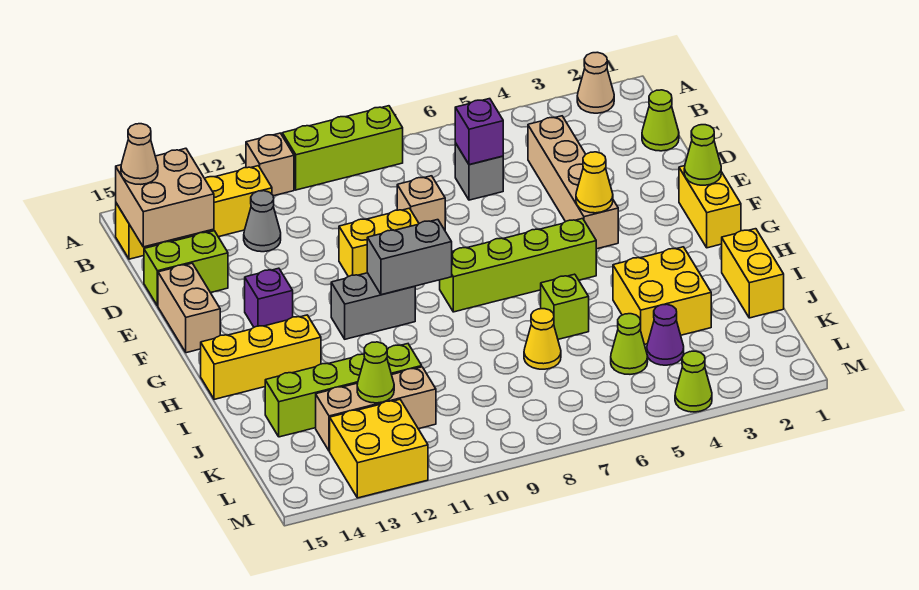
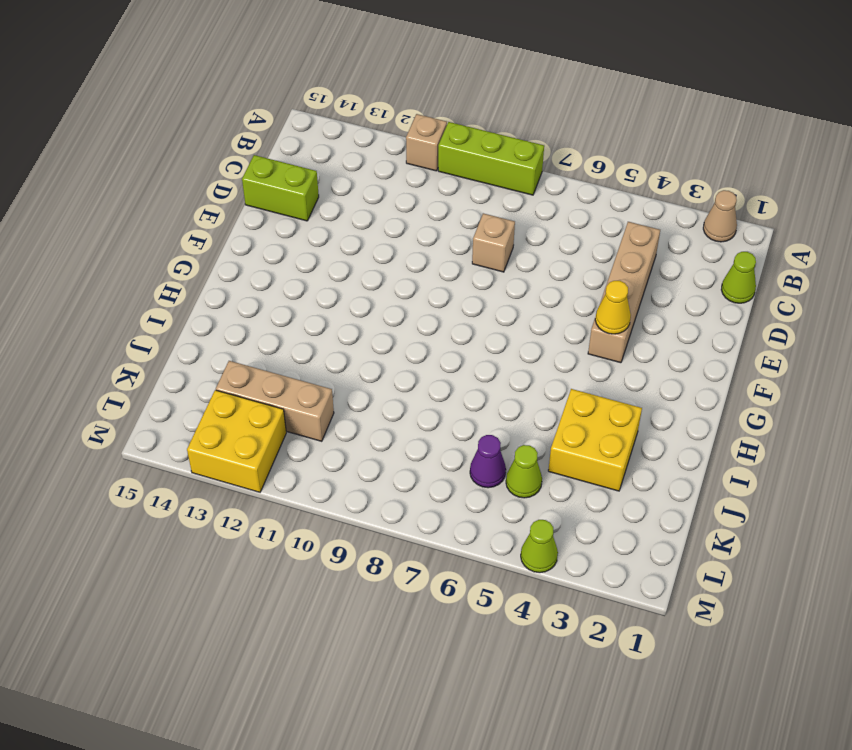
purple cone K6 level 1 -> purple cone K4 level 1
none -> yellow brick B12:B15 level 1
none -> grey brick C6 level 1
none -> grey cone C12 level 1
none -> yellow brick E9:E10 level 1

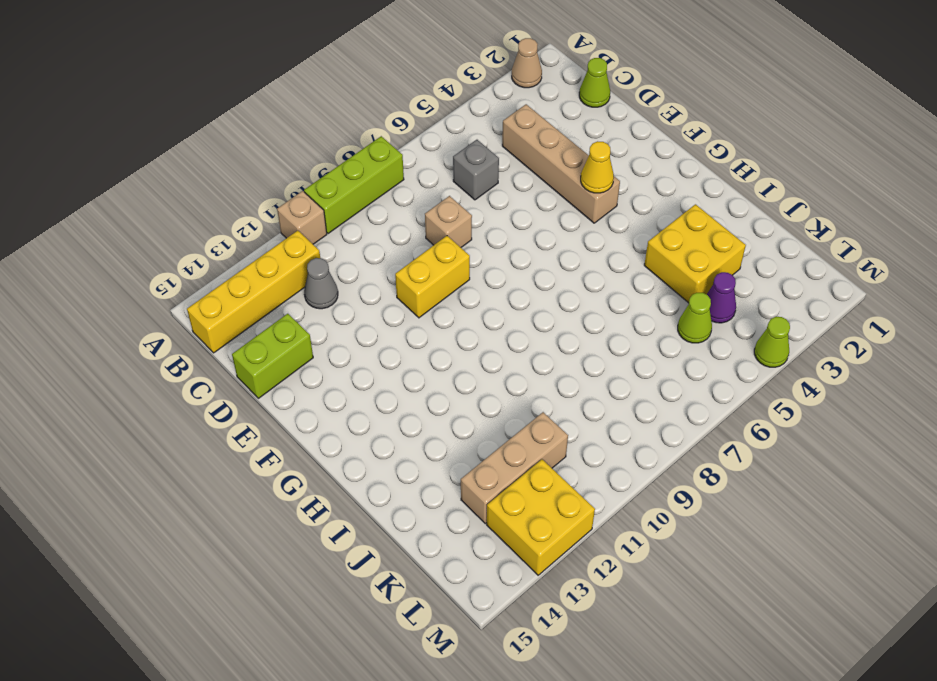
none -> tan brick E15:F15 level 1
none -> yellow brick F1:G1 level 1
none -> purple brick F13 level 1
none -> lime brick G5:G8 level 1

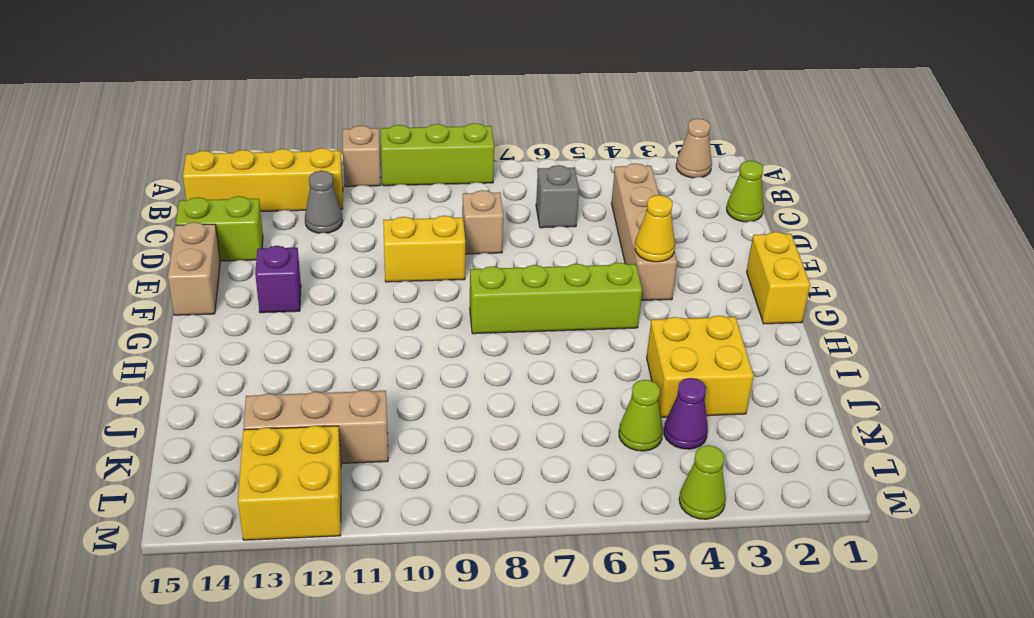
none -> grey brick G10:G11 level 1
none -> yellow brick H13:H15 level 1
none -> yellow brick I1:J1 level 1
none -> lime brick I6 level 1

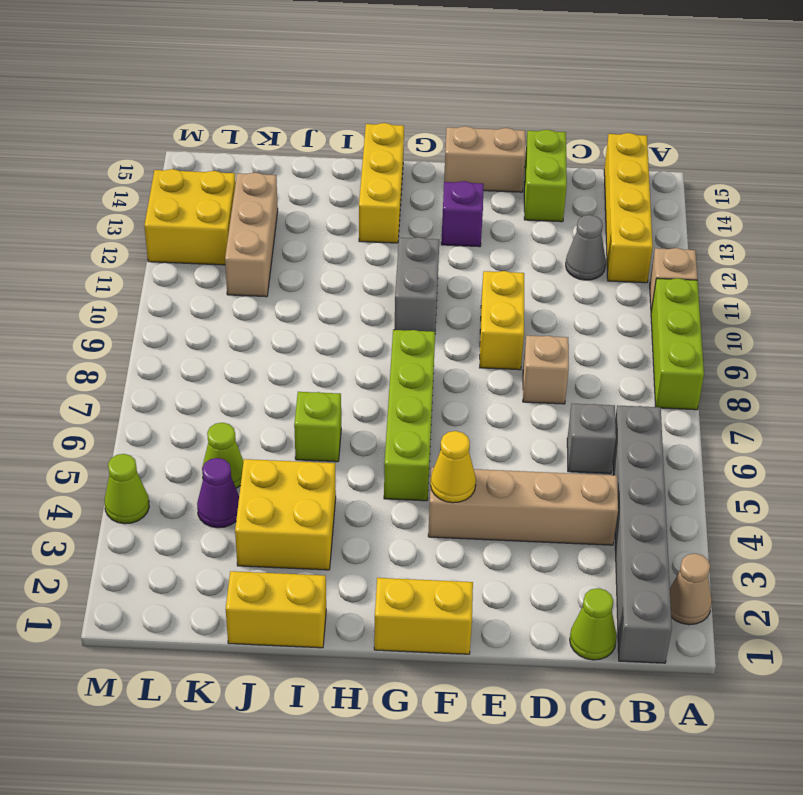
grey brick B1:B6 level 1 -> none
none -> yellow cone J7 level 1
none -> lime brick J11:J14 level 1
none -> tan brick B14:C15 level 2
none -> purple brick C6 level 2

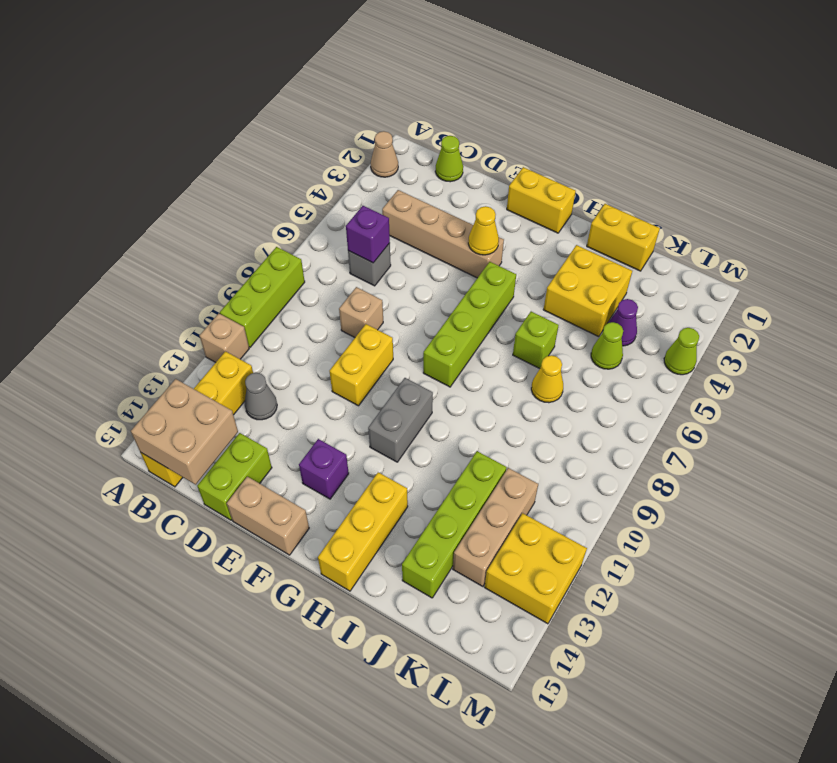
none -> lime cone F1 level 2
none -> grey brick G9:G10 level 2
none -> lime cone K12 level 2
none -> tan cone B15 level 3

